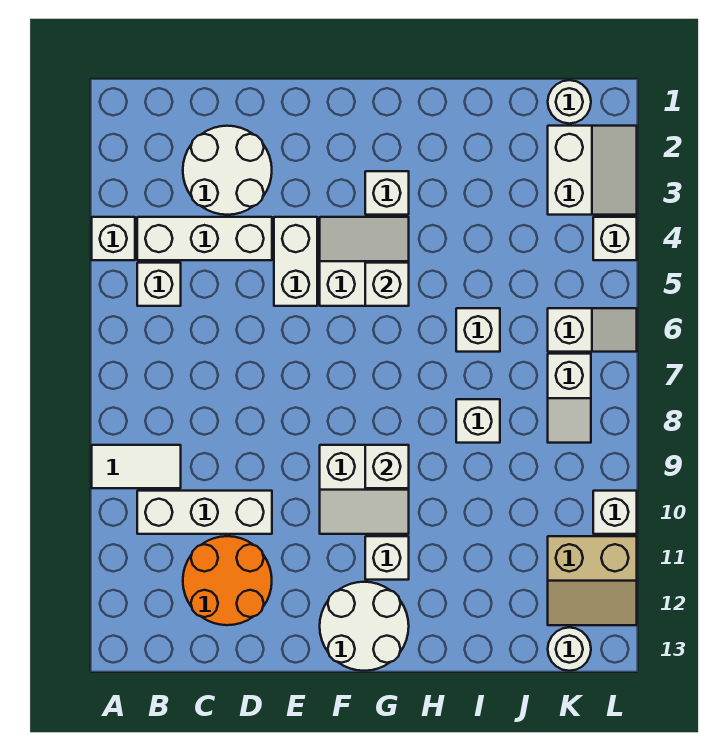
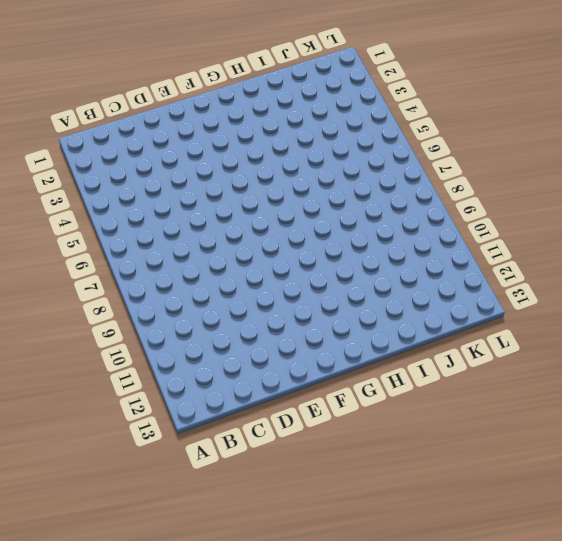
none -> white brick A4 level 1
none -> white tile A9:B9 level 1
none -> white brick B4:D4 level 1

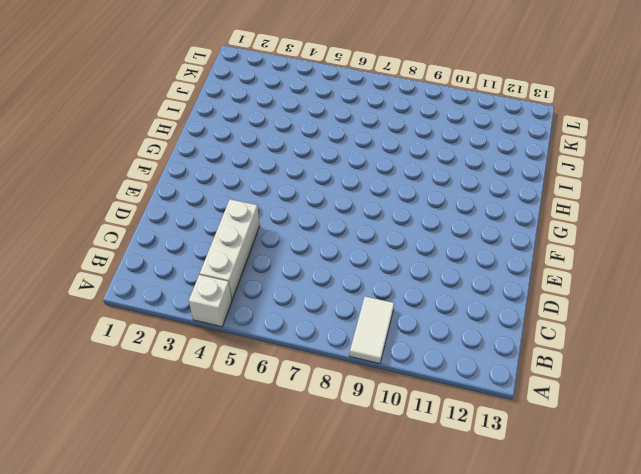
none -> white brick B5 level 1
none -> white brick B10:D10 level 1
none -> white round brick C2:D3 level 1

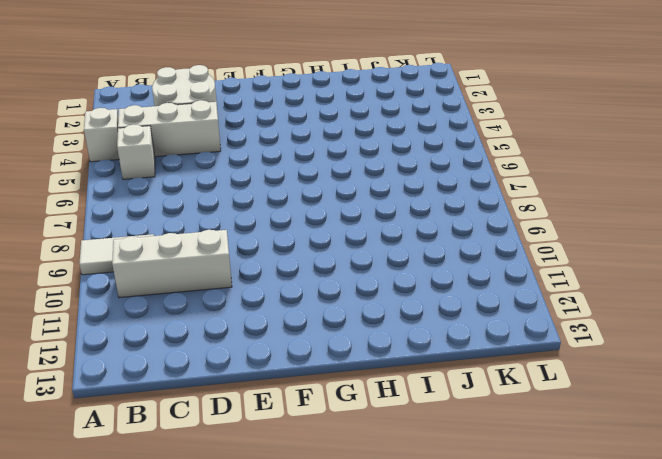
none -> orange round brick C11:D12 level 1
none -> white brick E4:E5 level 1
none -> white slope F4:G5 level 1 top 5

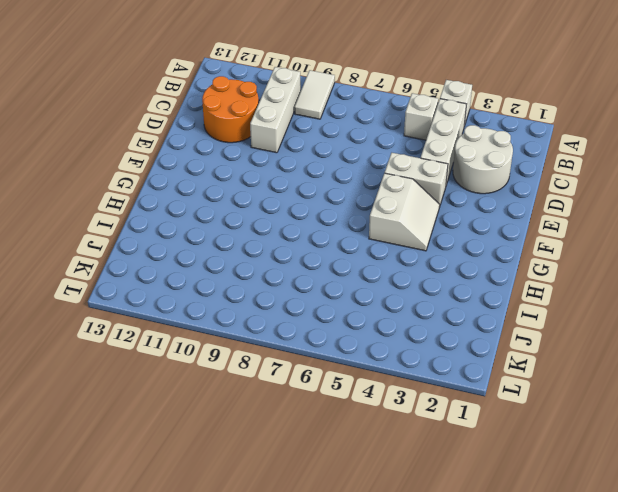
none -> white slope F9:G10 level 1 top 9
none -> white round brick F12:G13 level 1
none -> white brick G3 level 1

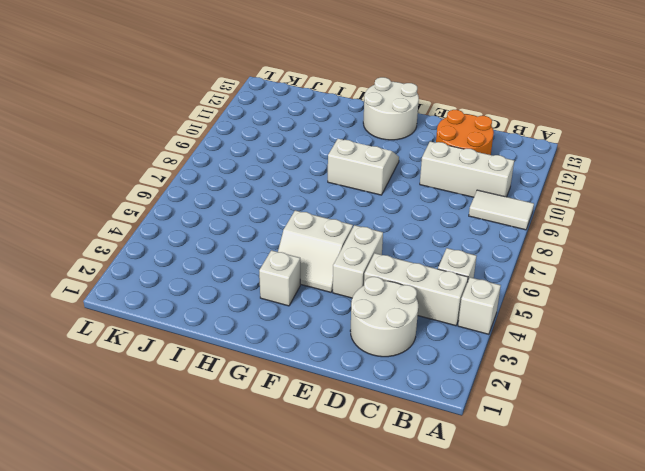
none -> white brick G11 level 1
none -> white brick I6 level 1
none -> white brick I8 level 1

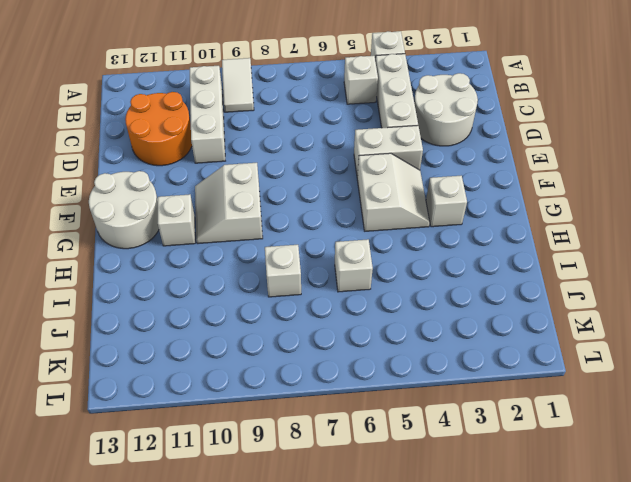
none -> white round brick K1 level 1
none -> white slope K2:L3 level 1 top K
none -> white slope K6:L6 level 1 top K

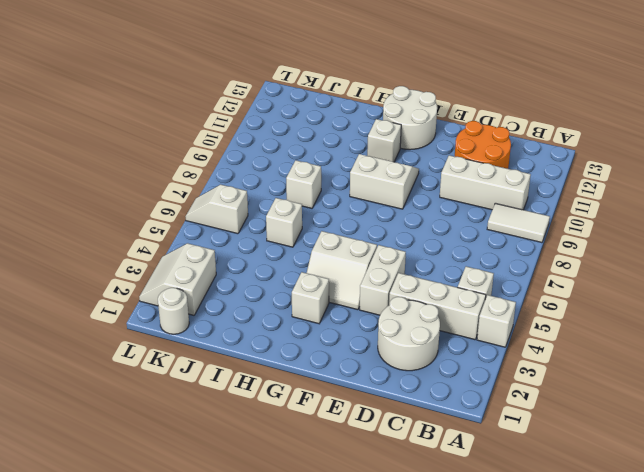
none -> white slope K7:K8 level 1 top 7
none -> tan slope K11:L12 level 1 top 11
none -> white round brick K13 level 1

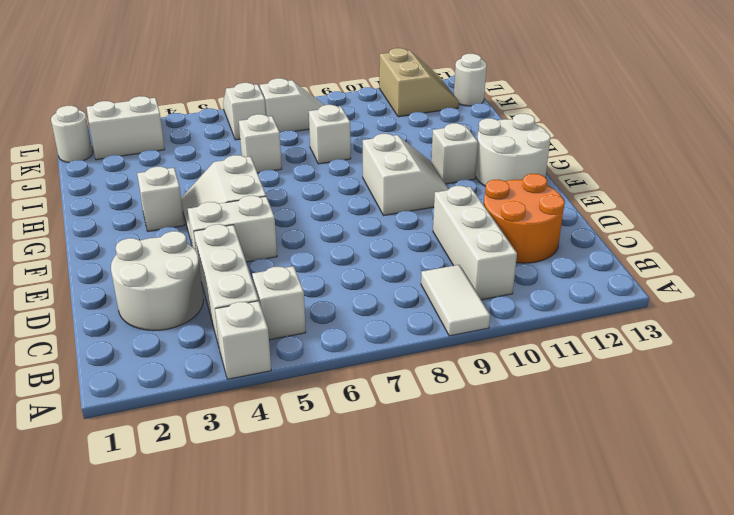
none -> white brick L4 level 1
none -> white brick L10 level 1
none -> white brick G5 level 2

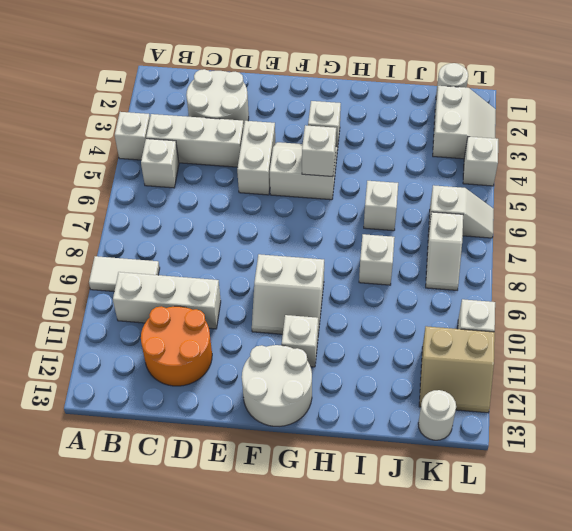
none -> white brick G9 level 2

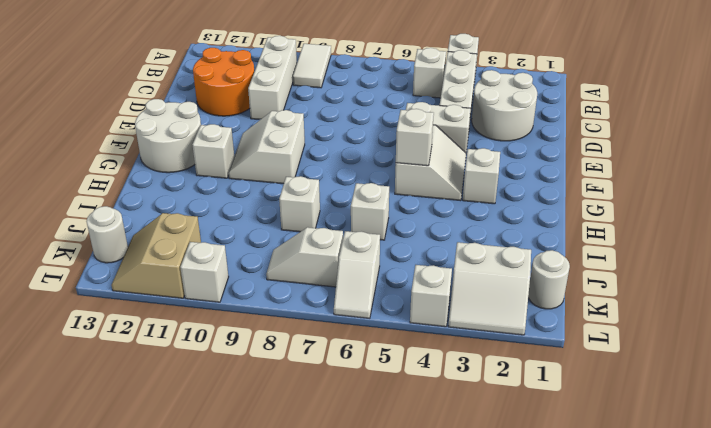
none -> white brick G9 level 2

